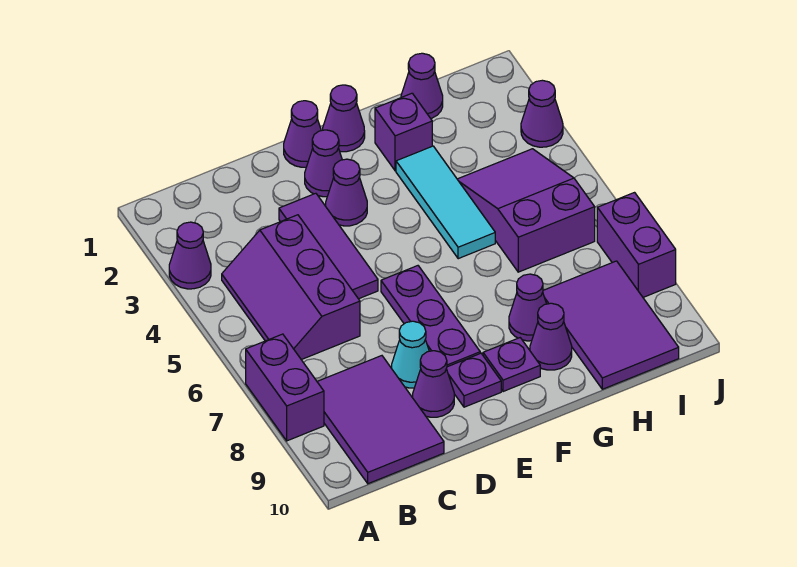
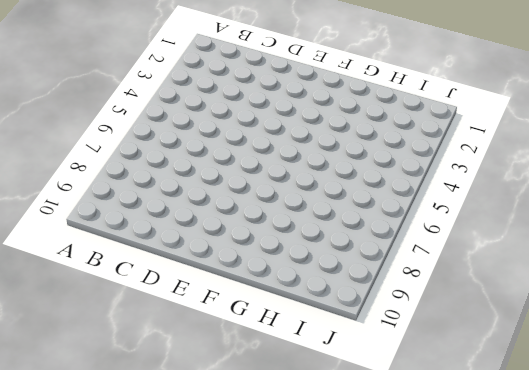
none -> purple cone A3 level 1
none -> purple brick A7:A8 level 1
none -> purple slope B4:C6 level 1 top C

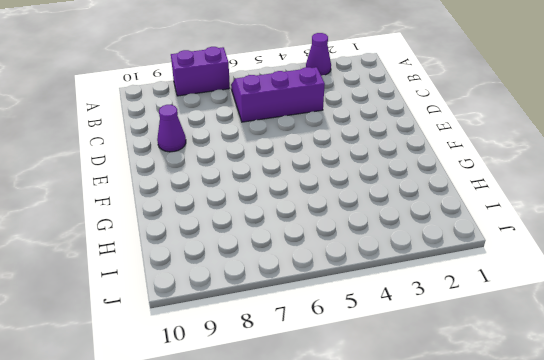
none -> purple tile B8:C10 level 1
none -> purple tile D3:D5 level 1
none -> cyan cone D8 level 1

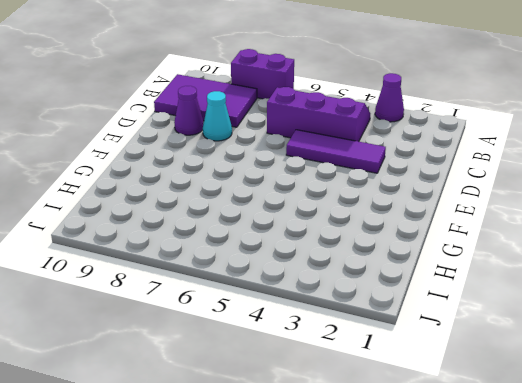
none -> purple cone E1 level 1
none -> purple cone E2 level 1
none -> purple cone E3 level 1

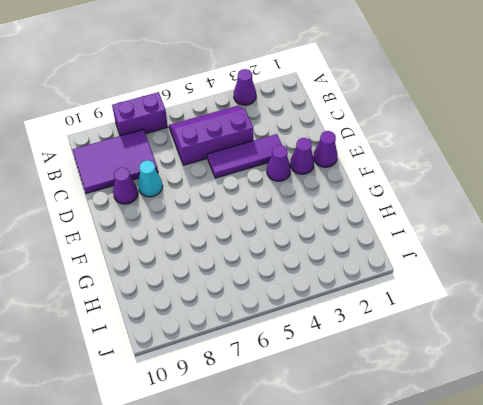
none -> purple plate E6:E8 level 1
none -> purple plate E9 level 1
none -> purple cone F1 level 1

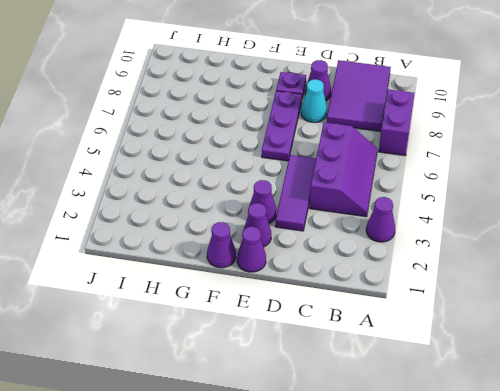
none -> purple plate F9 level 1
none -> purple brick G2 level 1
none -> cyan tile G3:G5 level 1

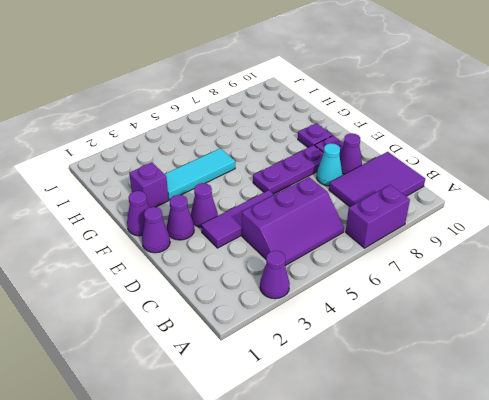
none -> purple cone G8 level 1
none -> purple cone G9 level 1
none -> purple cone H1 level 1

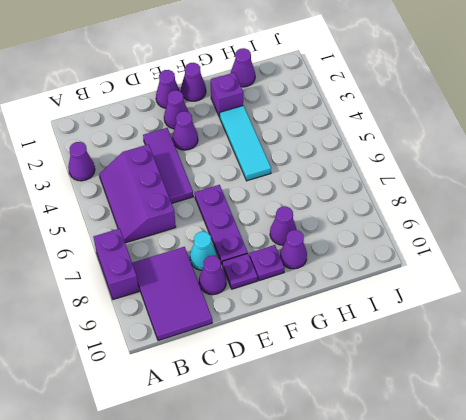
none -> purple slope H4:I6 level 1 top 6
none -> purple tile H8:I10 level 1
none -> purple cone J3 level 1

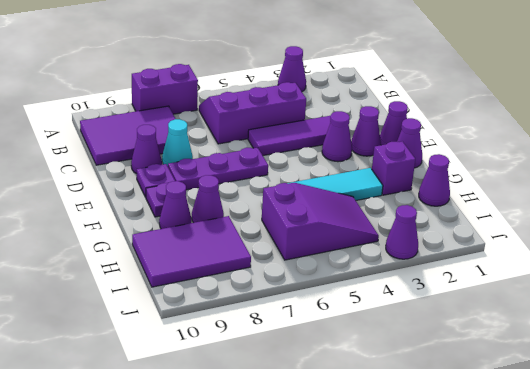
none -> purple brick J7:J8 level 1

